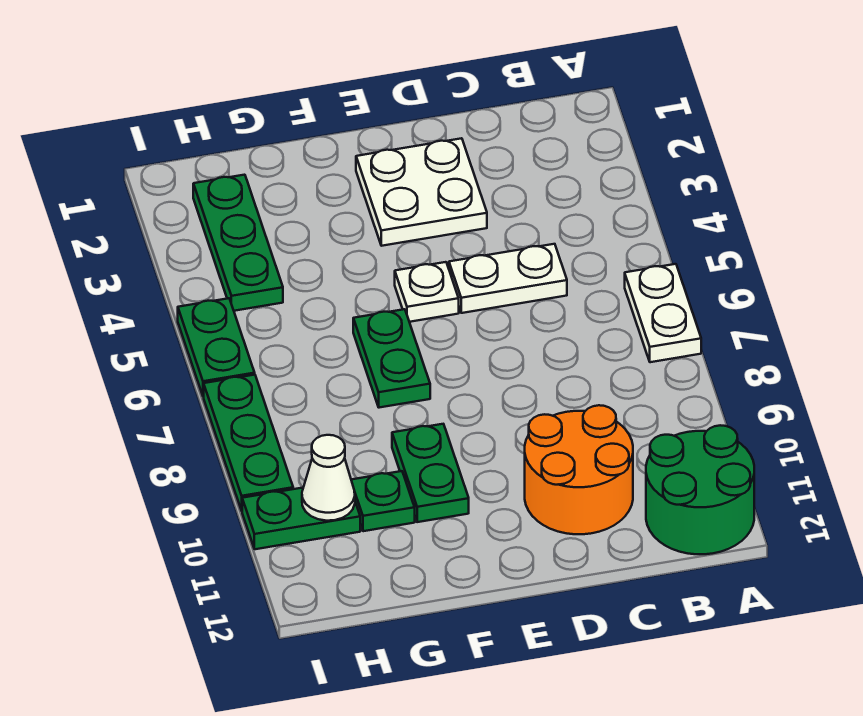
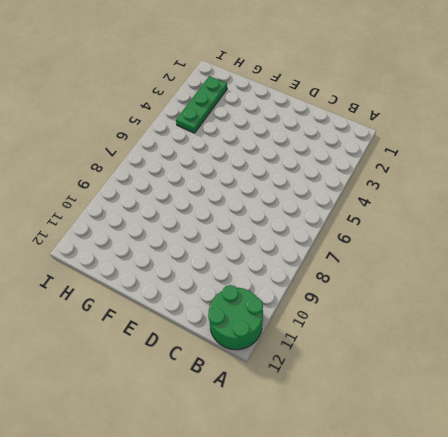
none -> white plate A6:A7 level 1
none -> white plate C5:D5 level 1
none -> orange round brick C10:D11 level 1

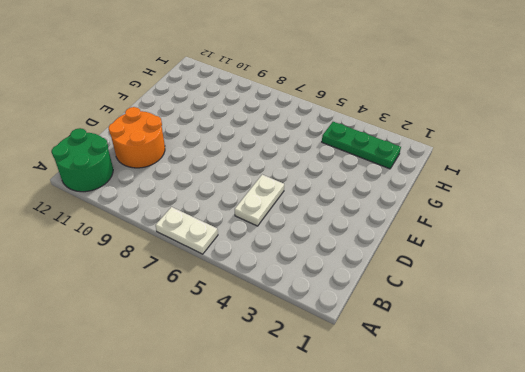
none -> white plate D2:E3 level 1
none -> white plate E5 level 1
none -> green plate F6:F7 level 1

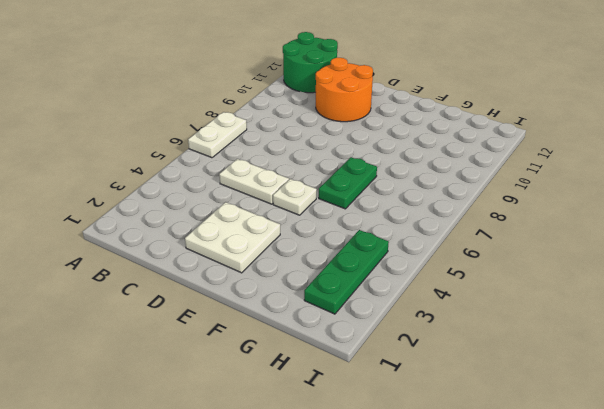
none -> green plate F9:F10 level 1
none -> green plate G10 level 1
none -> green plate H10:I10 level 1

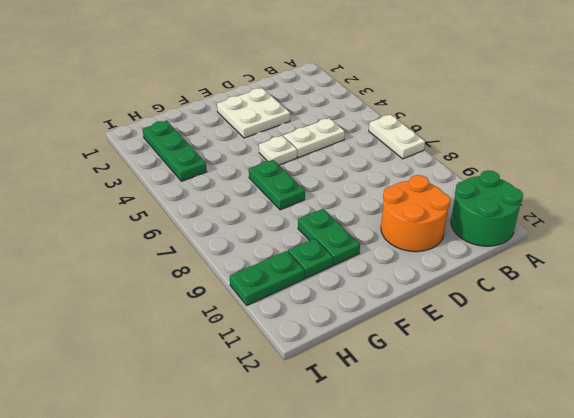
none -> green plate I5:I6 level 1
none -> green plate I7:I9 level 1
none -> white cone H10 level 2

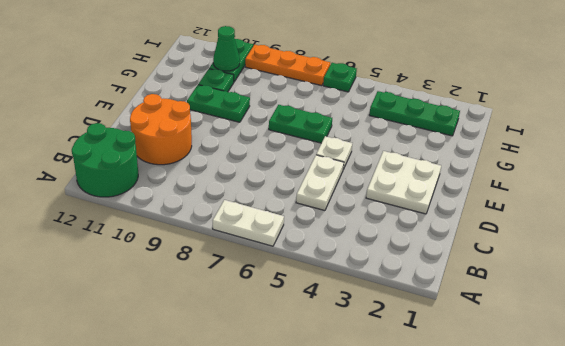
green cone H10 level 2 -> white cone H10 level 2
green plate I6 level 1 -> green plate I5:I6 level 1
orange plate I7:I9 level 1 -> green plate I7:I9 level 1

